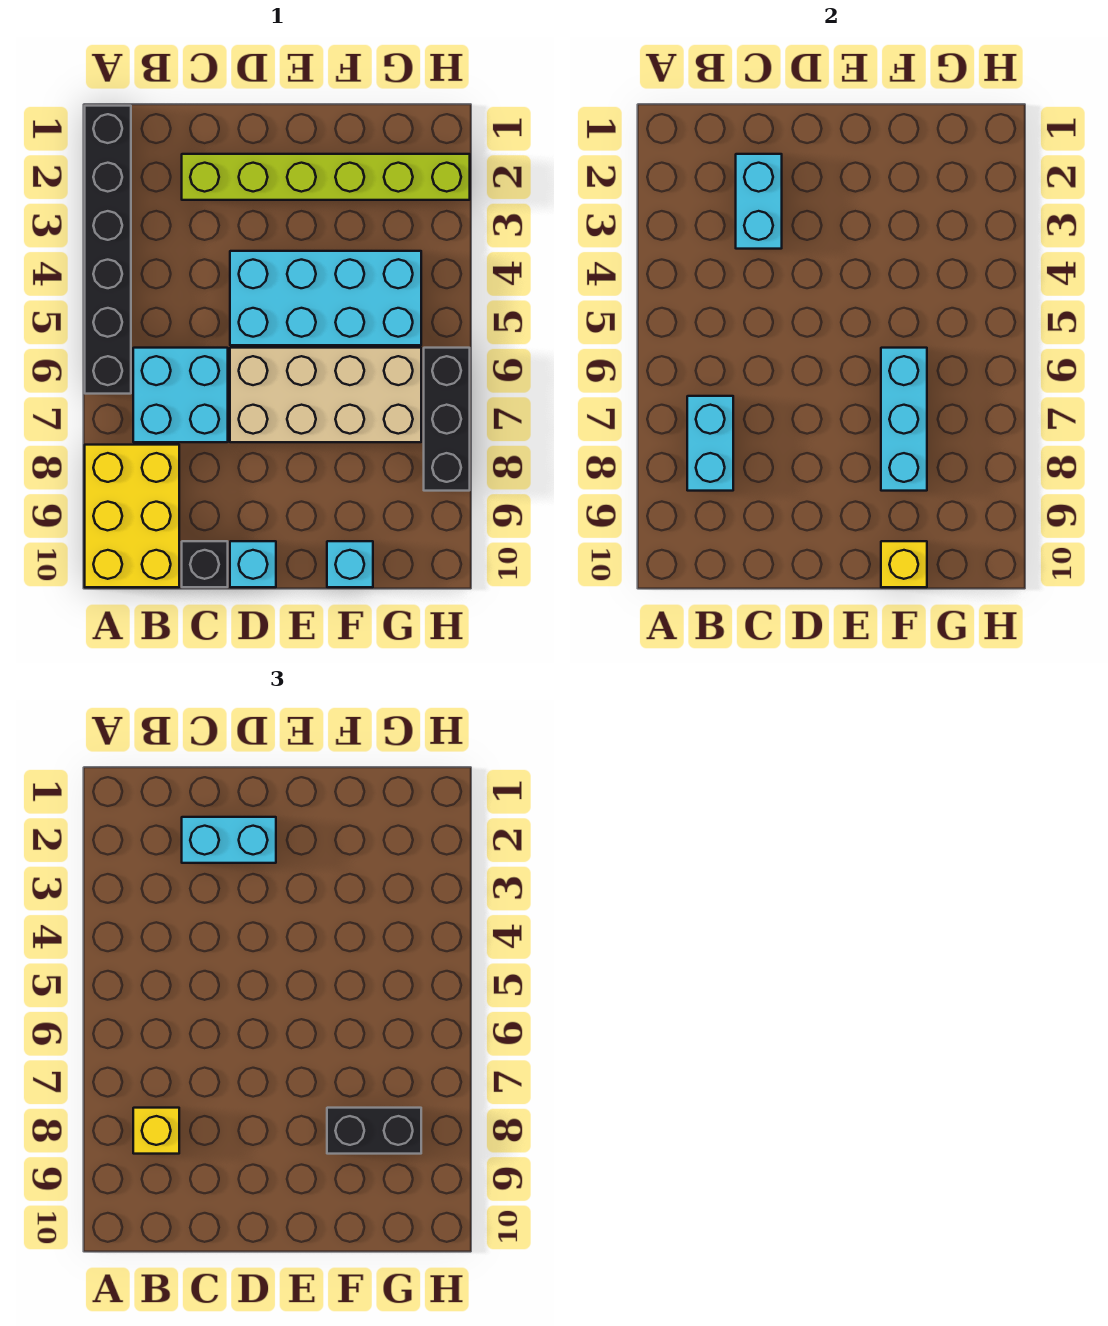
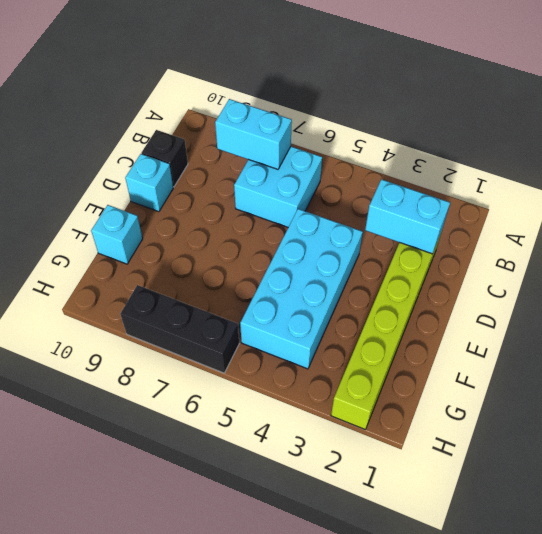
none -> black brick A1:A6 level 1
none -> yellow brick A8:B10 level 1
none -> tan brick D6:G7 level 1

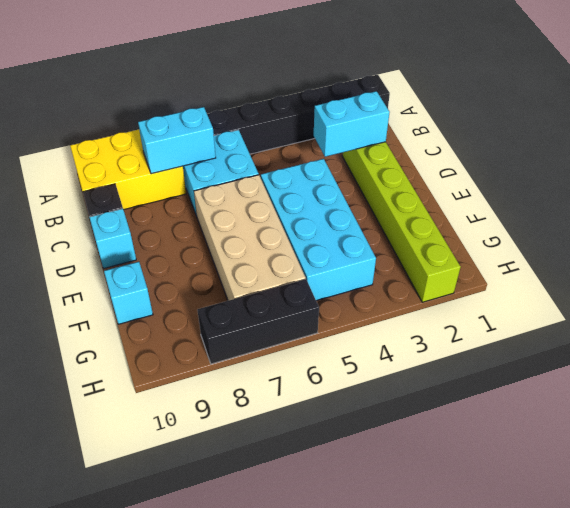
none -> cyan brick F6:F8 level 2
none -> yellow brick F10 level 2
none -> yellow brick B8 level 3

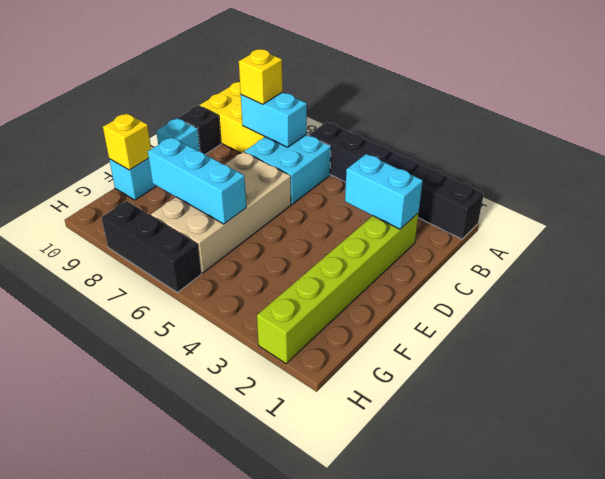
none -> cyan brick D4:G5 level 1
none -> cyan brick C2:D2 level 3
none -> black brick F8:G8 level 3

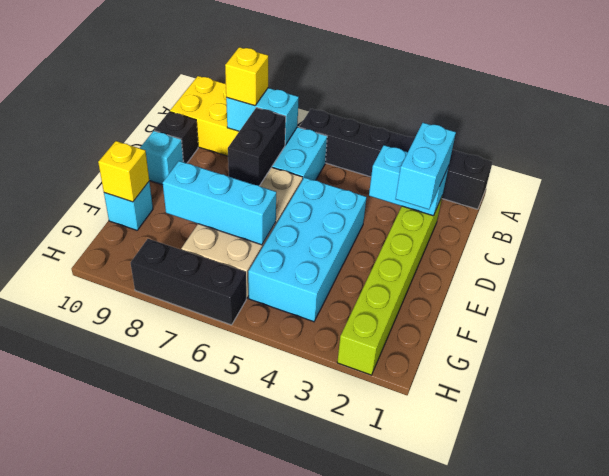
black brick C7:D7 level 2 -> black brick F8:G8 level 3

